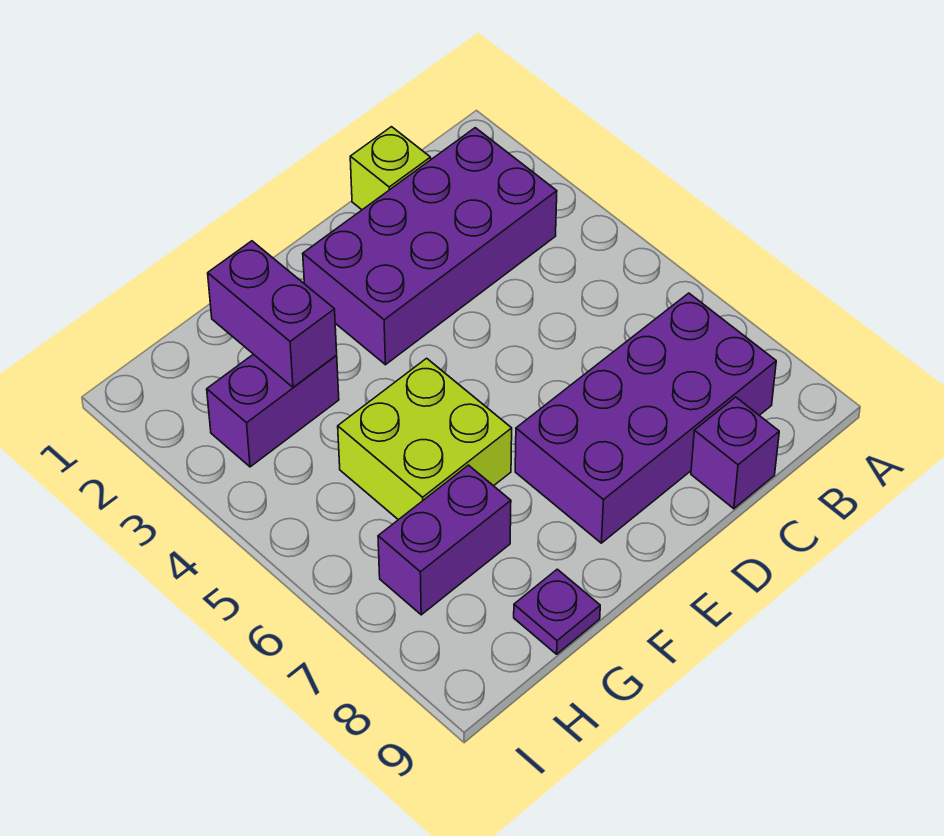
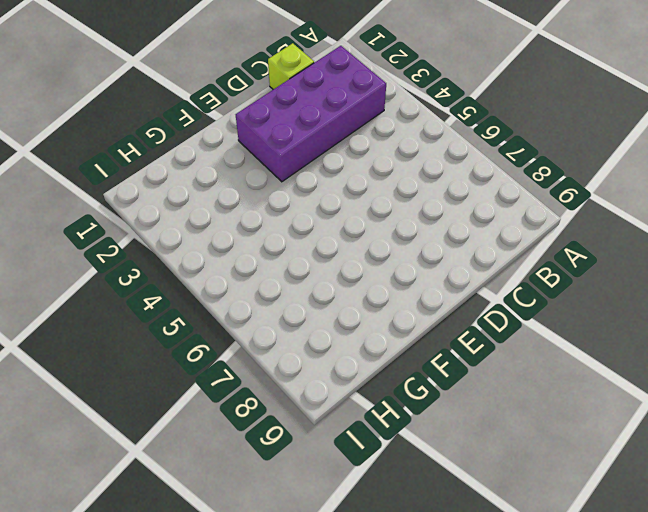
none -> purple brick B7:E8 level 1
none -> purple brick C9 level 1

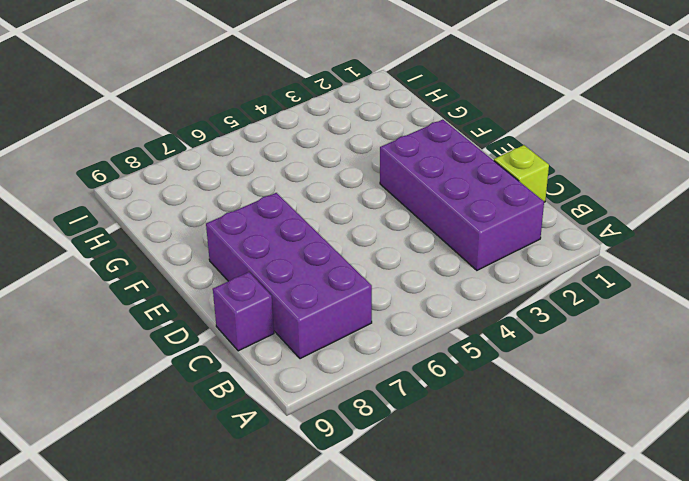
none -> lime brick F5:G6 level 1
none -> purple brick G3:H3 level 1

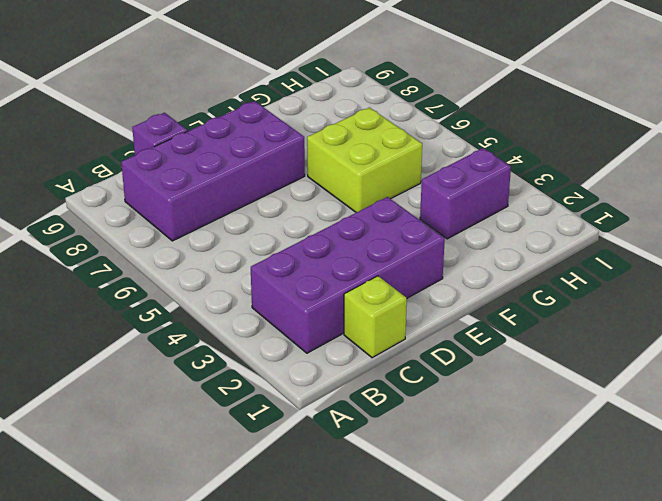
none -> purple brick G7:H7 level 1
none -> purple plate G9 level 1

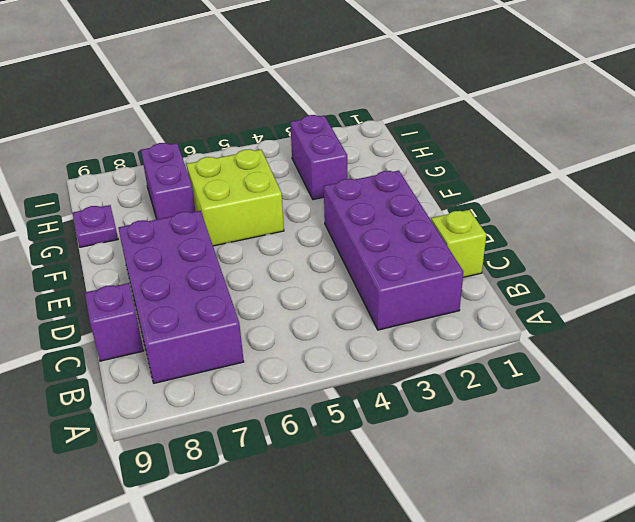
none -> purple brick G2:G3 level 2

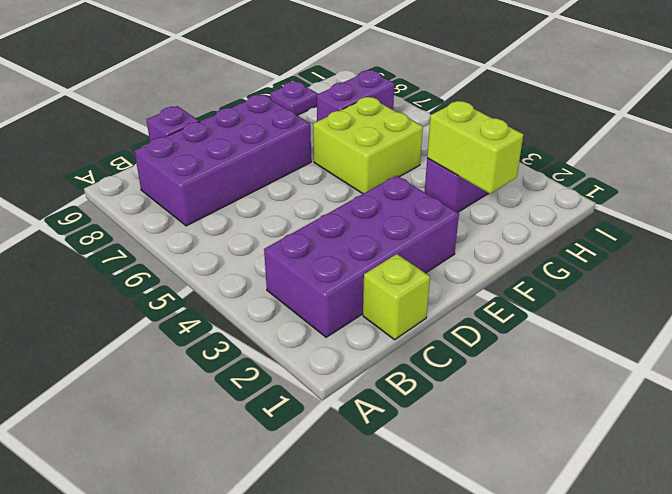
lime brick G2:G3 level 2 -> purple brick G2:G3 level 2

